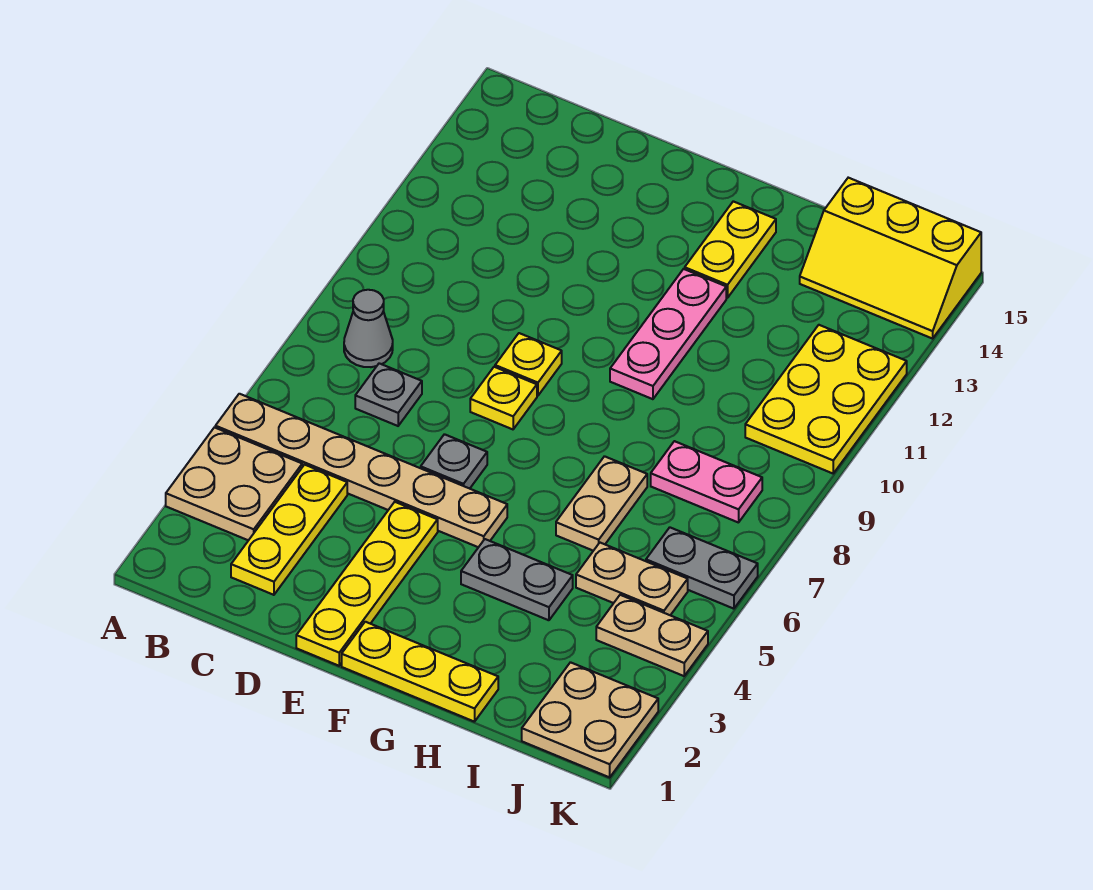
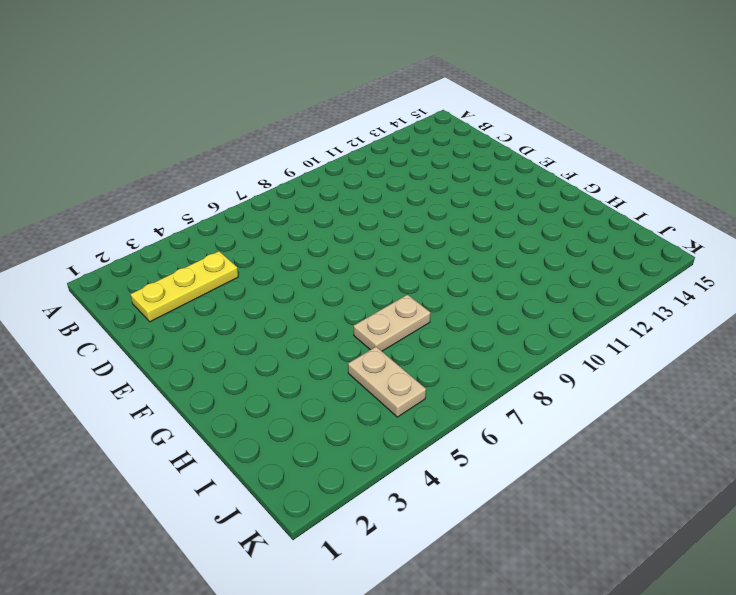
none -> tan plate A3:B4 level 1
none -> tan plate A5:F5 level 1
none -> grey cone B8 level 1

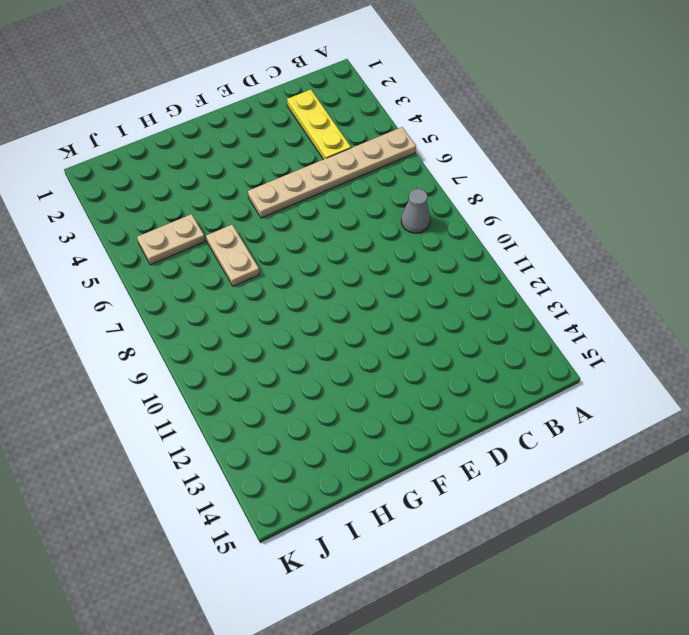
none -> tan plate A3:B4 level 1
none -> grey plate C7 level 1
none -> yellow plate E1:E4 level 1

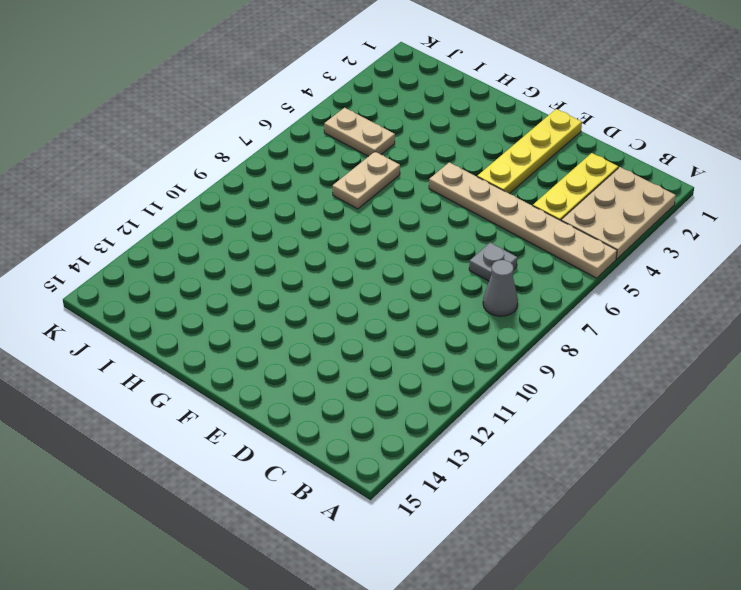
tan plate A2:B4 level 1 -> tan plate A3:B4 level 1
none -> grey plate E6 level 1
none -> yellow plate E8 level 1
none -> yellow plate E9 level 1

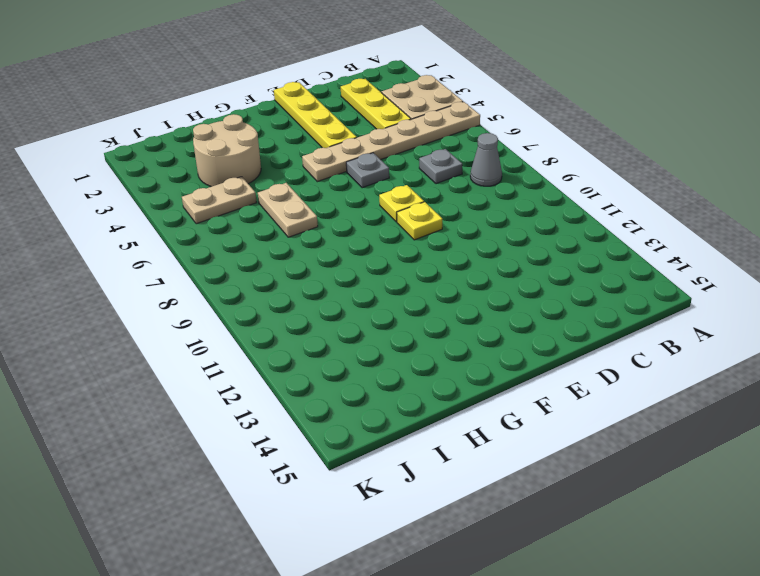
tan round brick H3:I4 level 1 -> grey plate G4:H4 level 1
none -> yellow plate F1:H1 level 1
none -> pink plate G10:G12 level 1
none -> yellow plate G13:G14 level 1

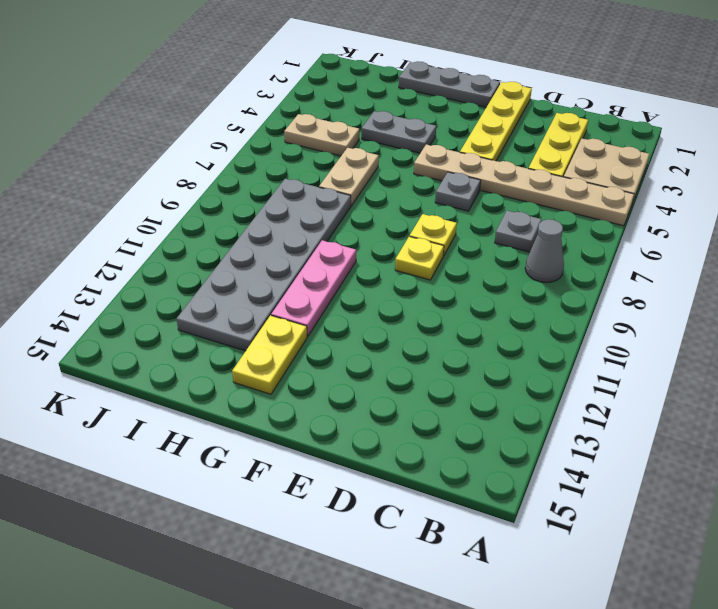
grey plate F1:H1 level 1 -> yellow plate F1:H1 level 1
grey plate H8:I13 level 1 -> pink plate I8:J8 level 1
none -> yellow slope I14:K15 level 1 top 15
none -> tan plate J1:K2 level 1
none -> tan plate J4:K4 level 1

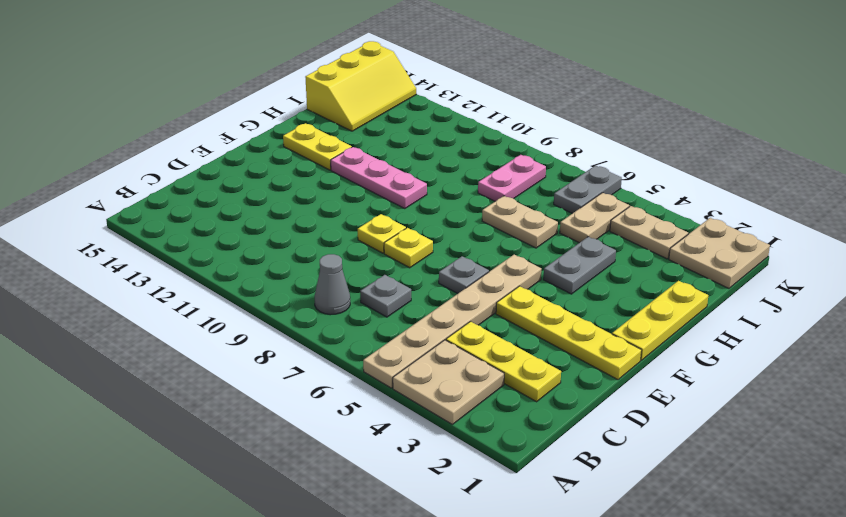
tan plate J3:J4 level 1 -> tan plate J4:K4 level 1
none -> yellow plate J10:K12 level 1

